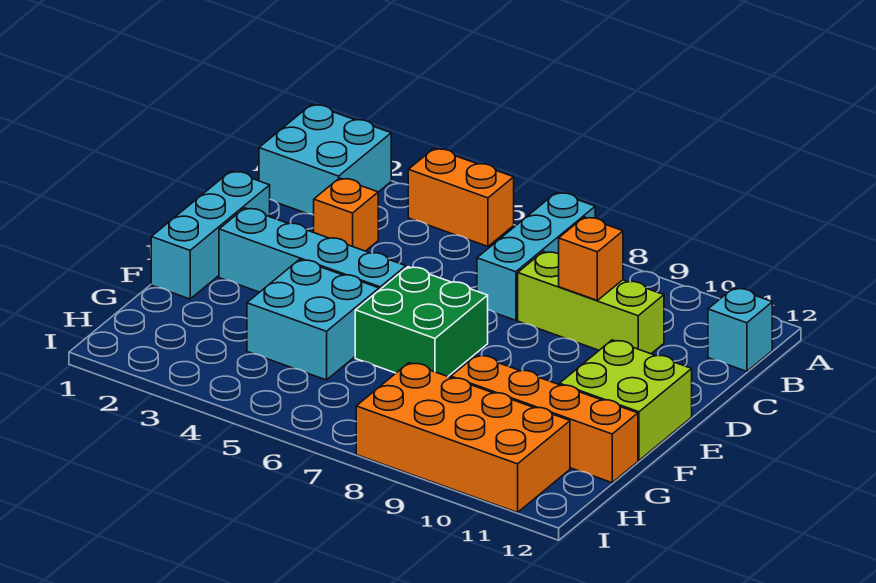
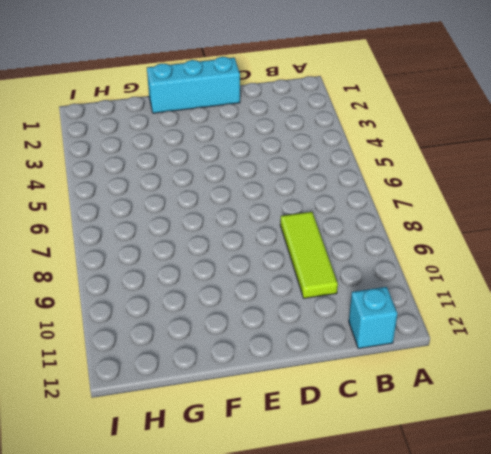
lime tile C8:C10 level 1 -> lime brick C8:C10 level 1
none -> cyan brick A1:B2 level 1
none -> orange brick A4:A5 level 1
none -> cyan brick A7:C7 level 1

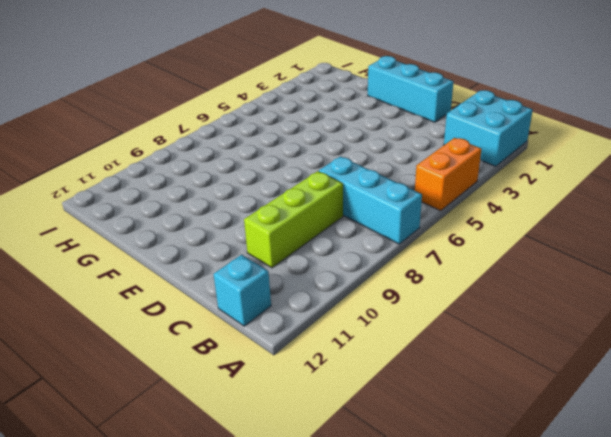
none -> orange brick C3 level 1
none -> cyan brick E2:E5 level 1
none -> green brick E6:F7 level 1

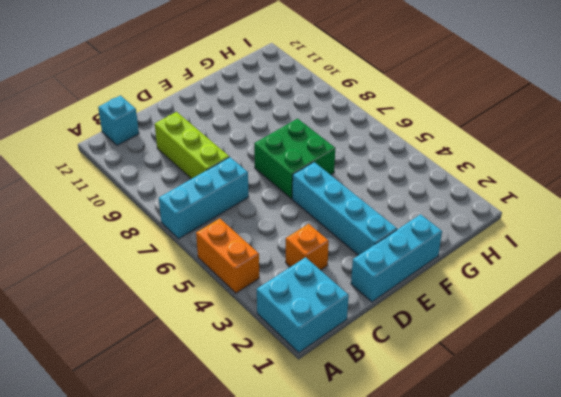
none -> lime brick E11:F12 level 1
none -> cyan brick F4:G5 level 1
none -> orange brick G9:G12 level 1

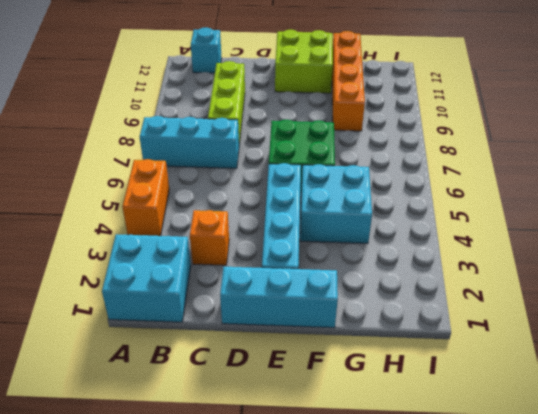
none -> orange brick H8:I11 level 1
none -> orange brick C9 level 2

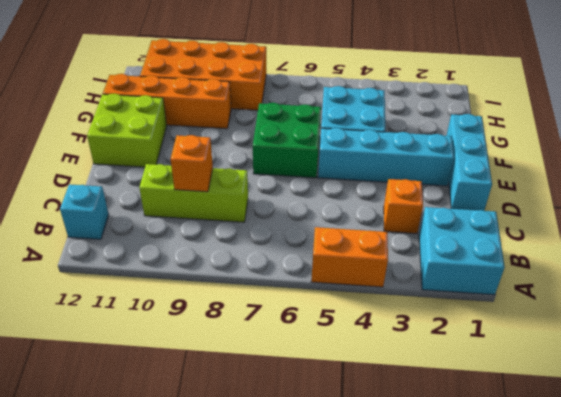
none -> cyan brick A7:C7 level 1

